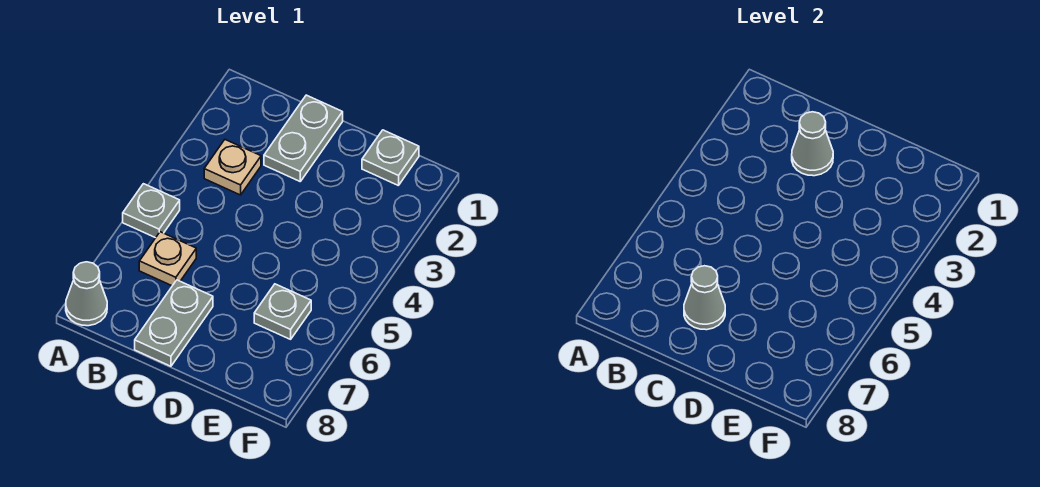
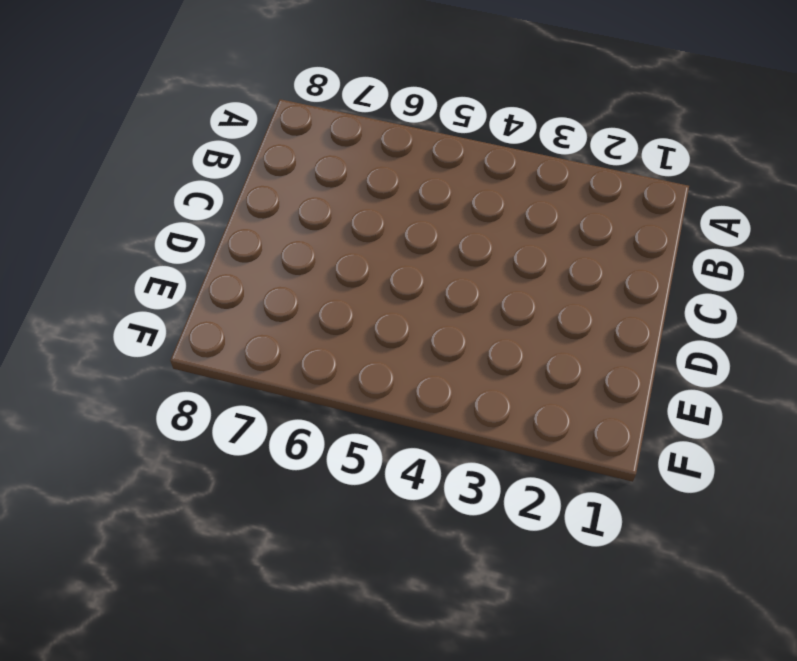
none -> grey plate A5 level 1
none -> grey cone A8 level 1

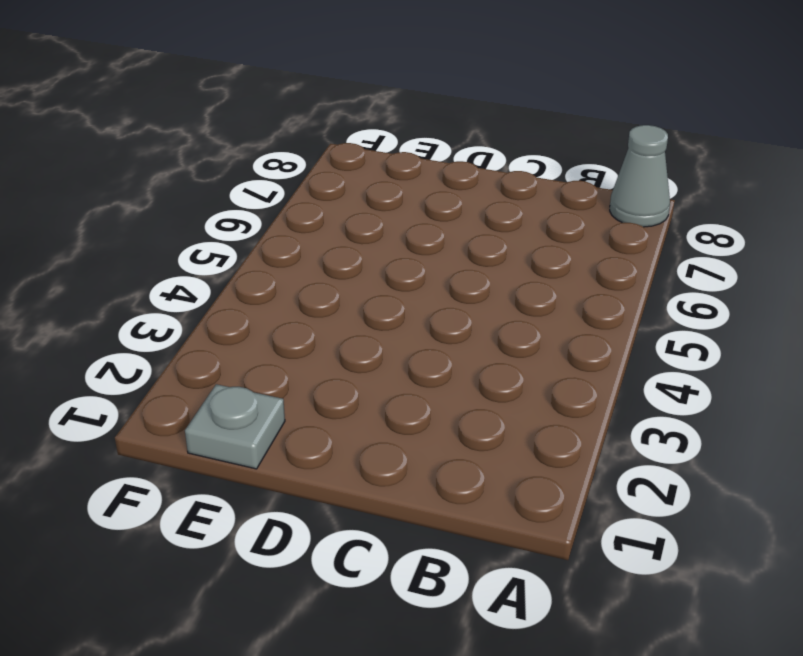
none -> grey plate A5 level 1
none -> tan plate B3 level 1

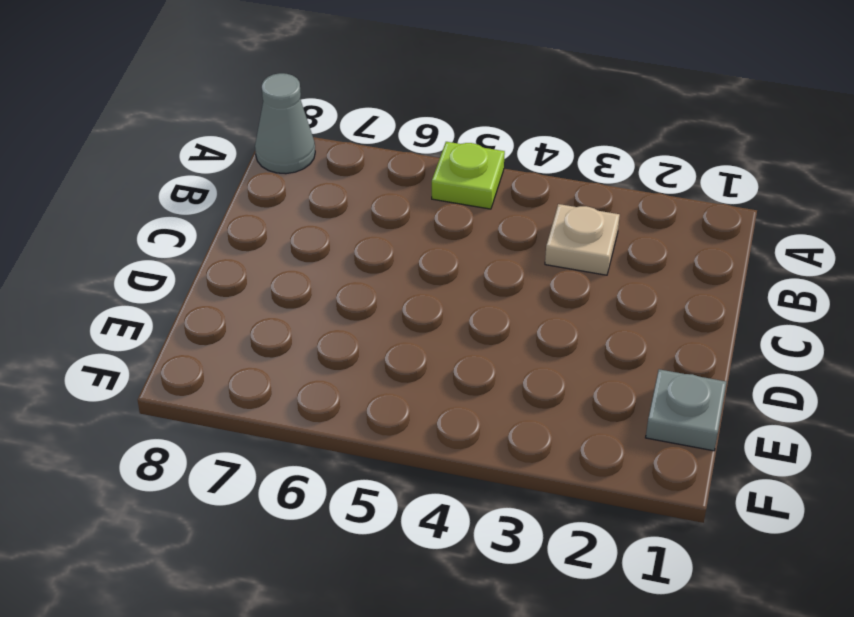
lime plate A5 level 1 -> grey plate A5 level 1
none -> tan plate B6 level 1
none -> grey plate C1:C2 level 1

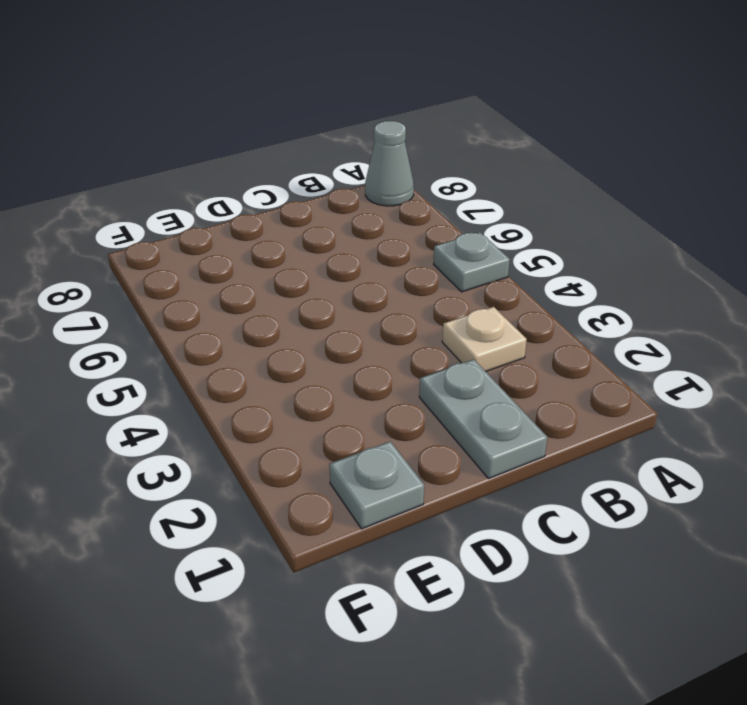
none -> tan plate B6 level 1
none -> grey plate C7:C8 level 1

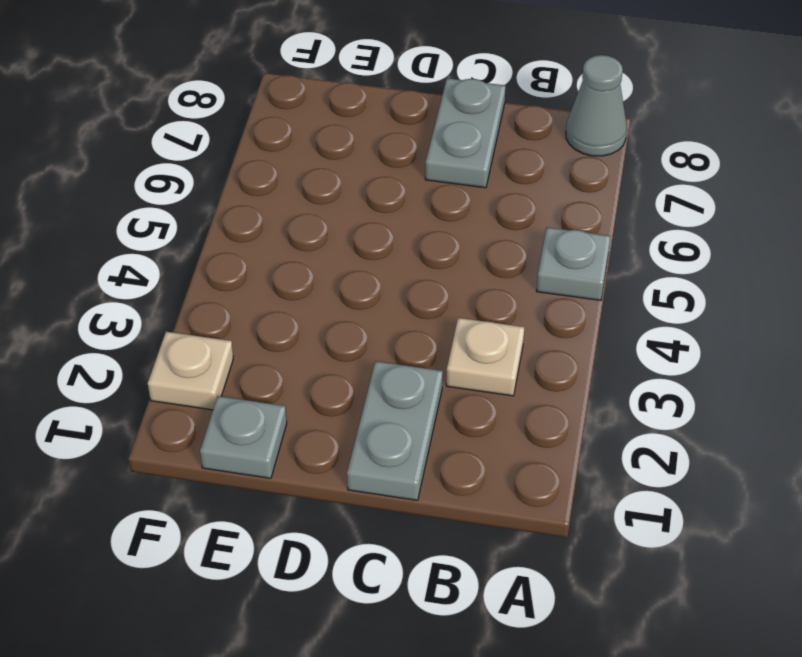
tan plate F2 level 1 -> tan plate B6 level 1
none -> grey plate E6 level 1
none -> grey cone C2 level 2

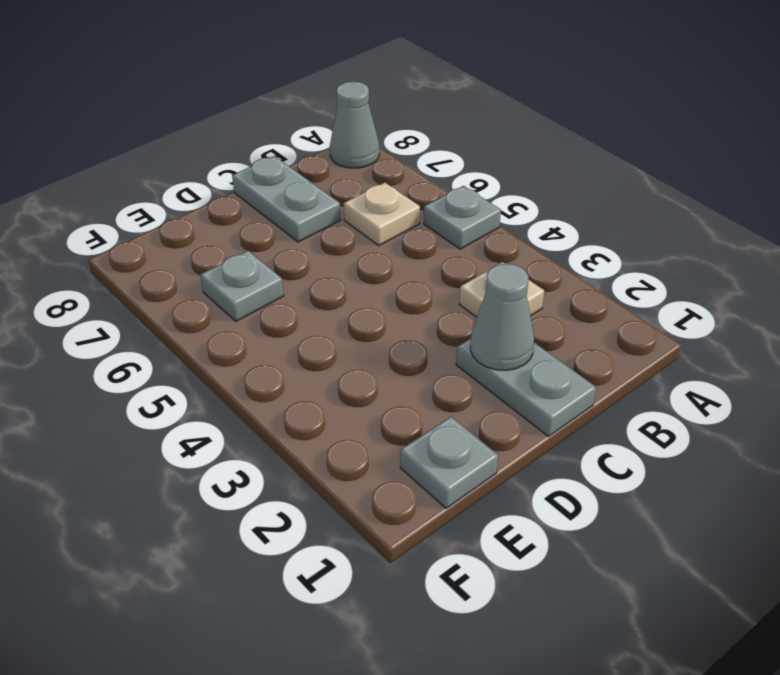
none -> grey cone C7 level 2

